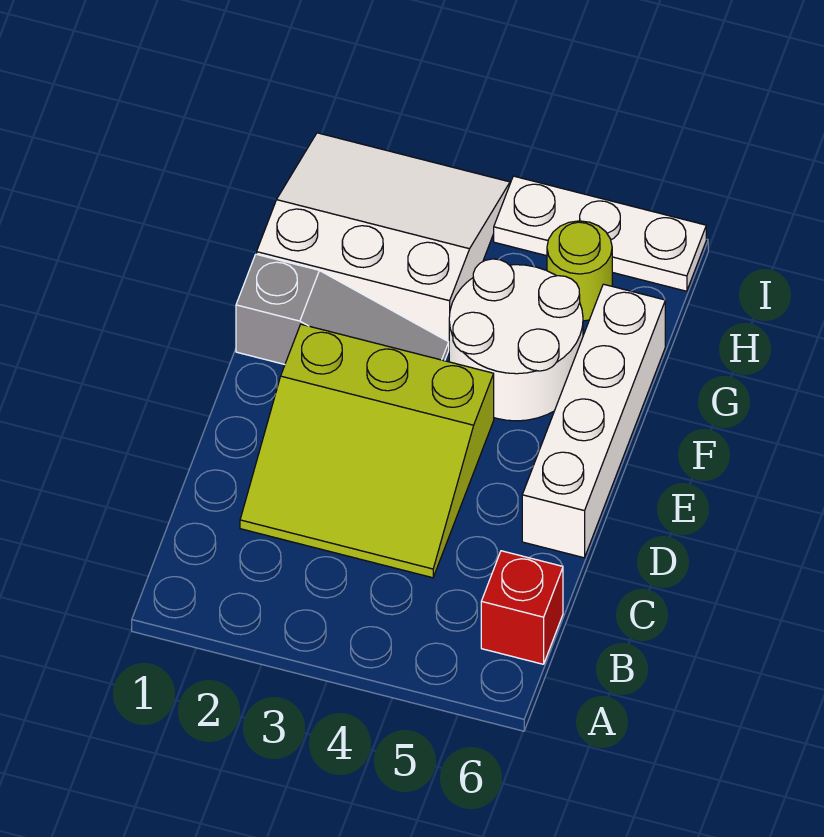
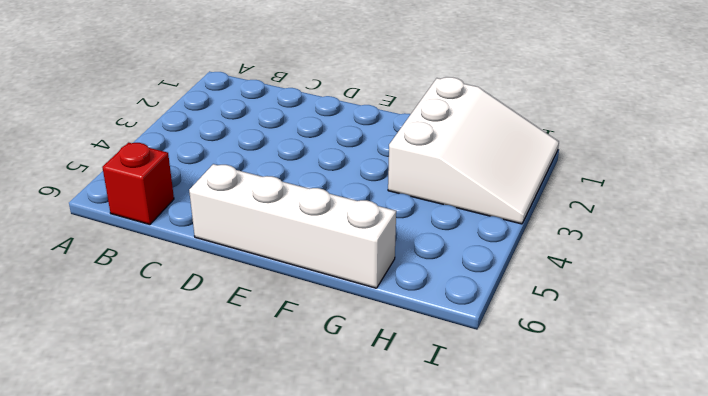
none -> lime slope C2:E4 level 1 top E
none -> grey slope F1:F3 level 1 top 1

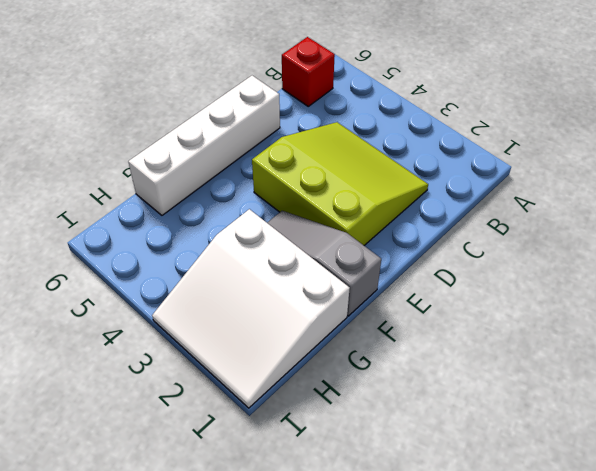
none -> white round brick F4:G5 level 1
none -> lime round brick H5 level 1

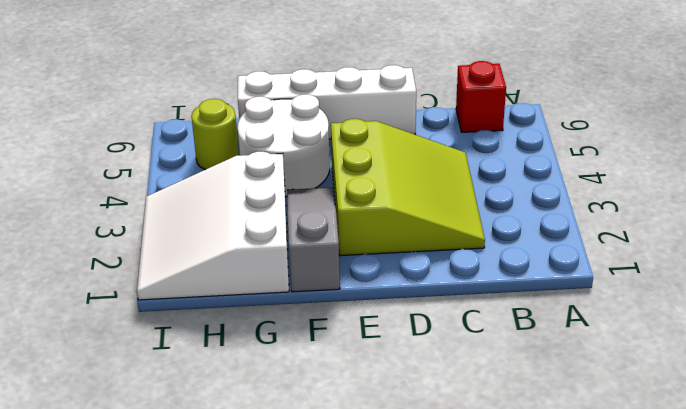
none -> white plate I4:I6 level 1

